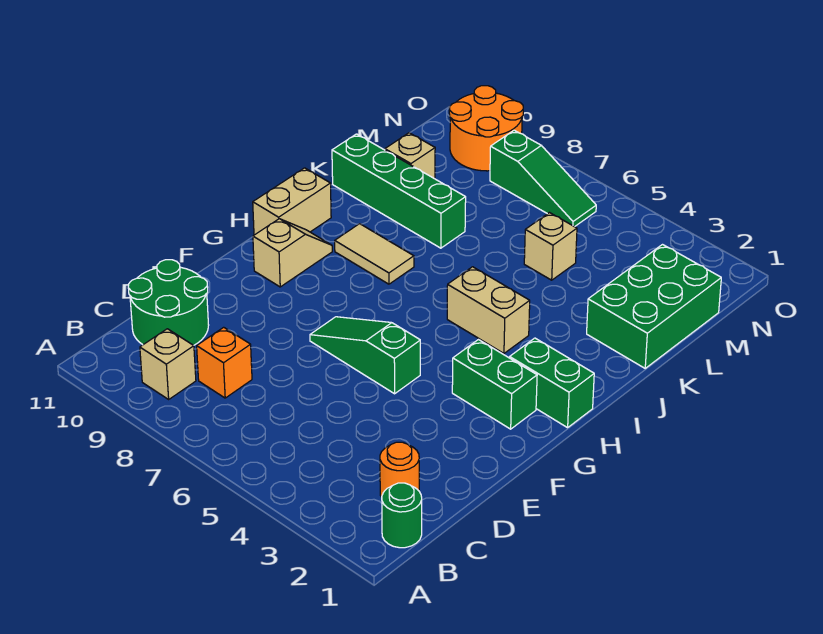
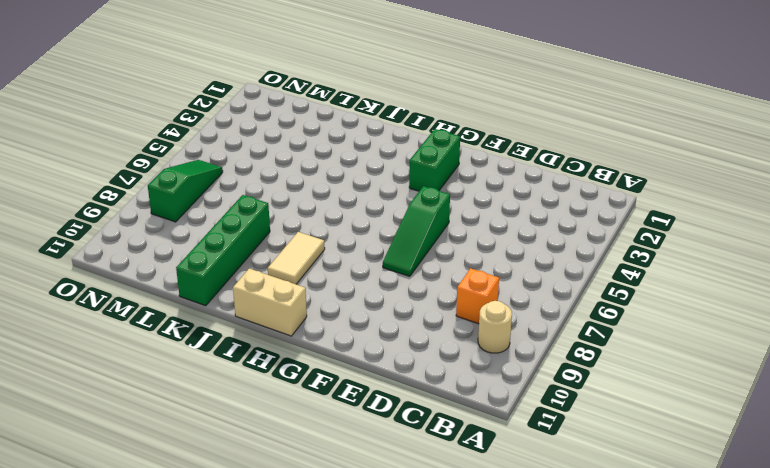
tan round brick B9 level 1 -> tan brick B9 level 1
none -> green round brick B1 level 1
none -> orange round brick C2 level 1
none -> green round brick C10:D11 level 1

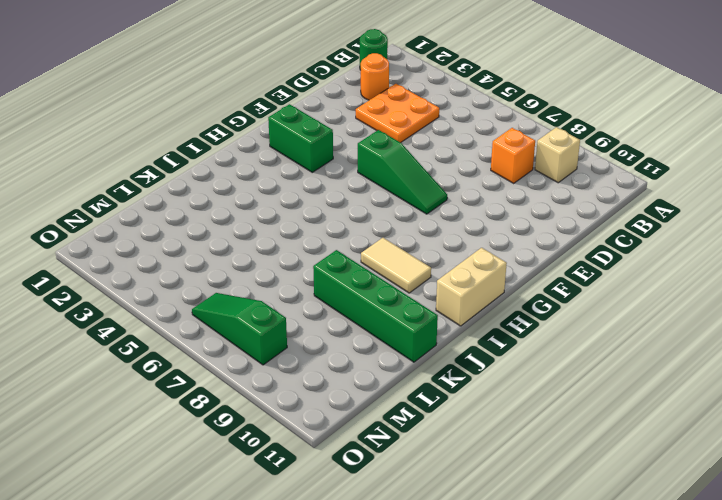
orange plate C3:D4 level 1 -> none
none -> green round brick C10:D11 level 1
none -> tan slope G10:H10 level 1 top G
none -> green brick H1:H2 level 1

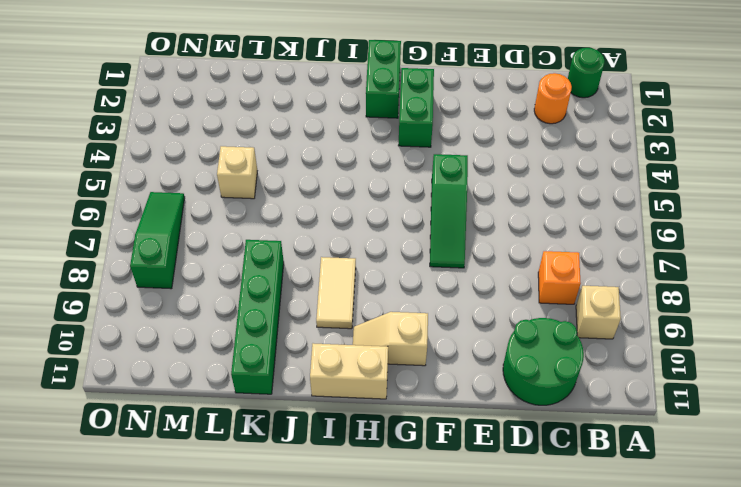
none -> tan brick I4:I5 level 1
none -> green brick K1:M2 level 1
none -> tan brick L10 level 1

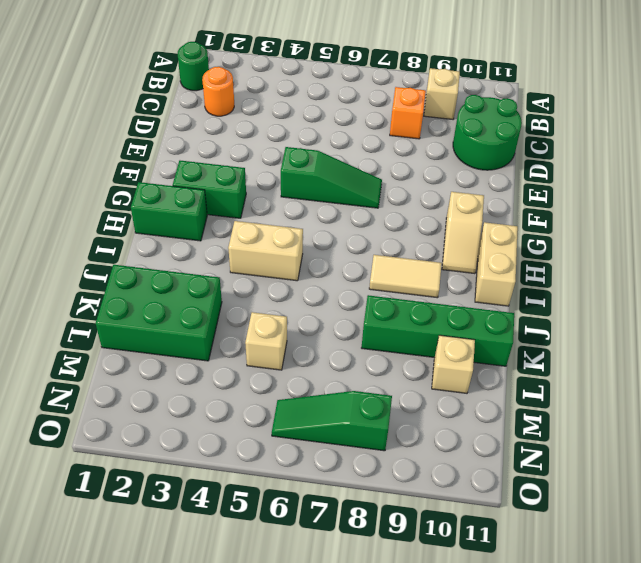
green brick K1:L3 level 1 -> green brick K1:M2 level 1
none -> orange round brick N9:O10 level 1

